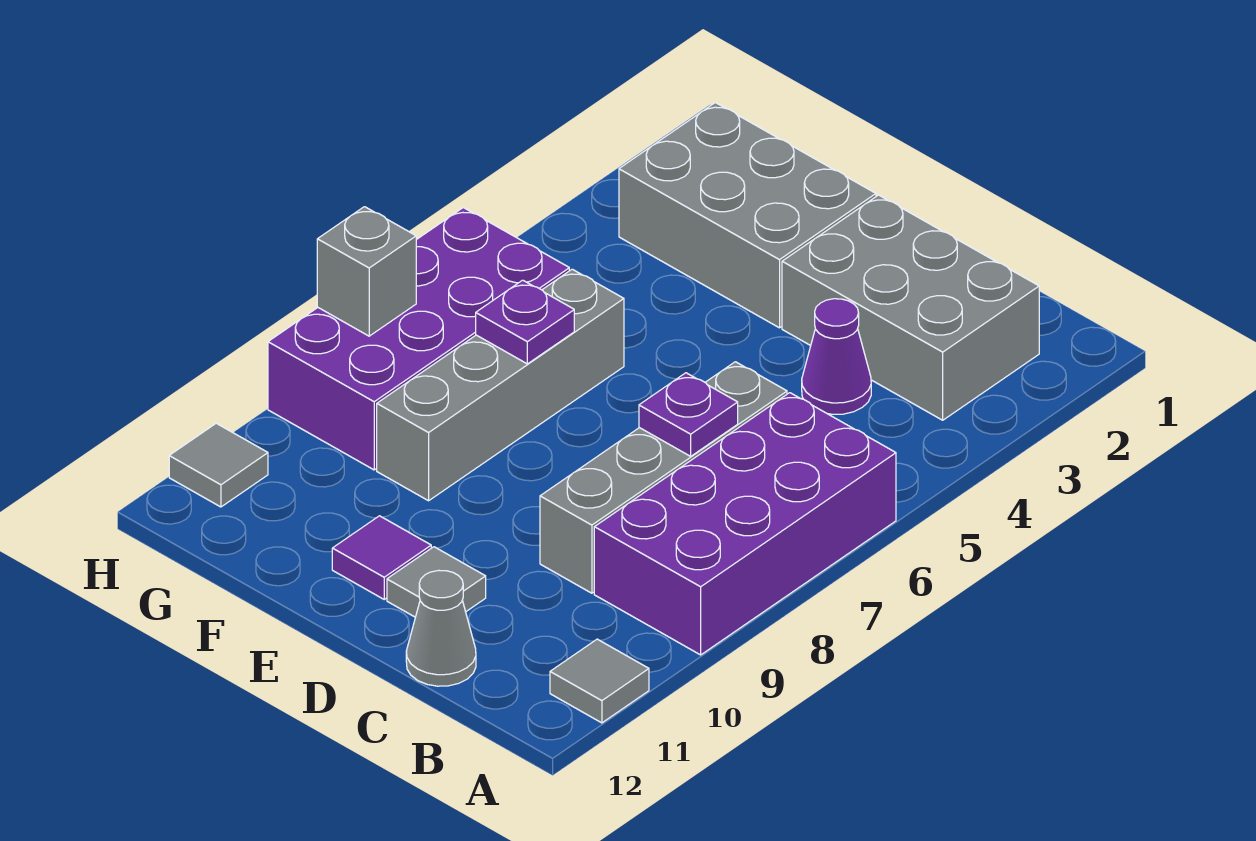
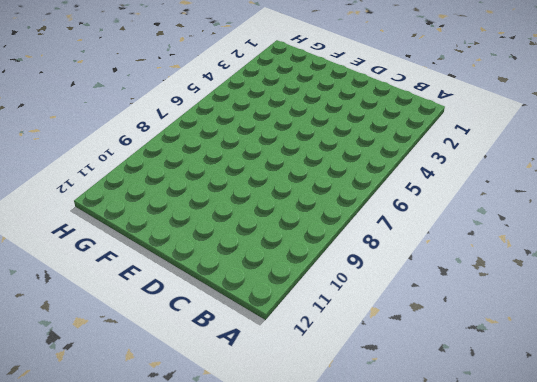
none -> purple brick A6:B9 level 1
none -> grey tile A11 level 1
none -> grey brick B2:D3 level 1

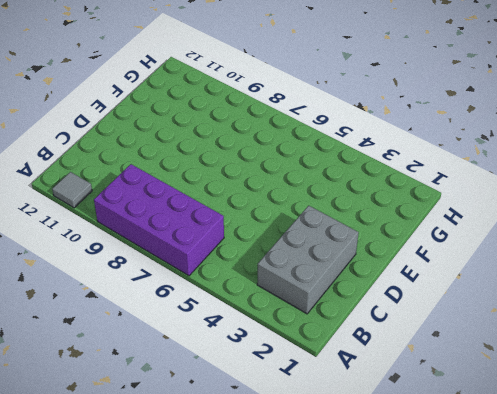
none -> purple cone C4 level 1
none -> grey brick C6:C9 level 1
none -> grey cone C12 level 1

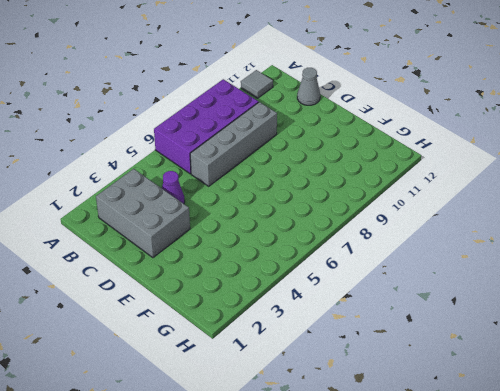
none -> grey tile D11 level 1
none -> grey brick E2:G3 level 1
none -> purple tile E11 level 1

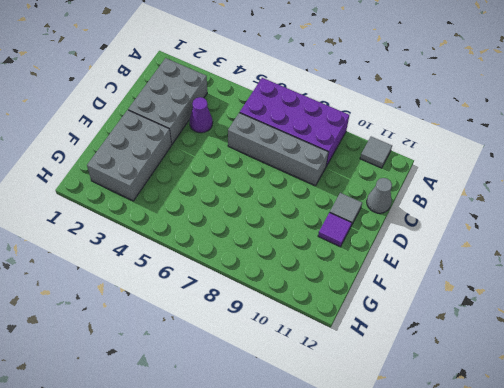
none -> grey brick F6:F9 level 1
none -> purple brick G6:H9 level 1
none -> grey tile H11 level 1

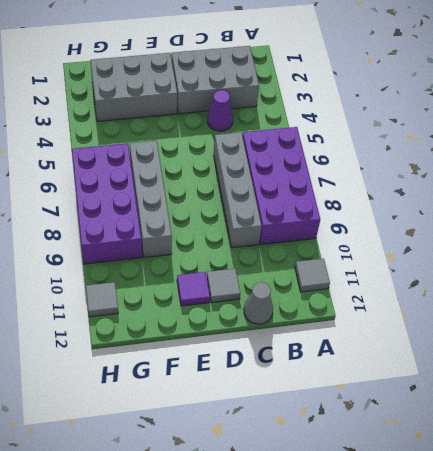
none -> purple plate C7 level 2
none -> purple plate F7 level 2
none -> grey brick H8 level 2

